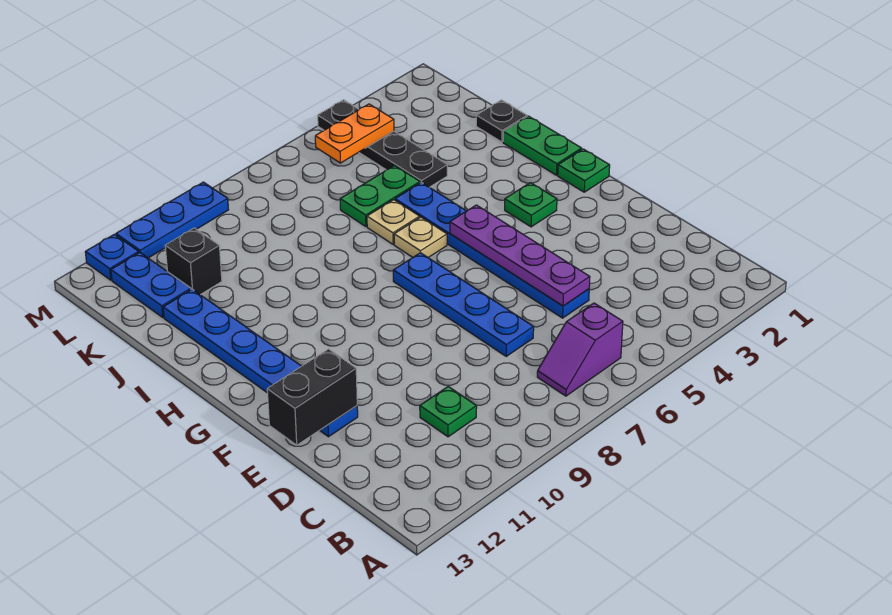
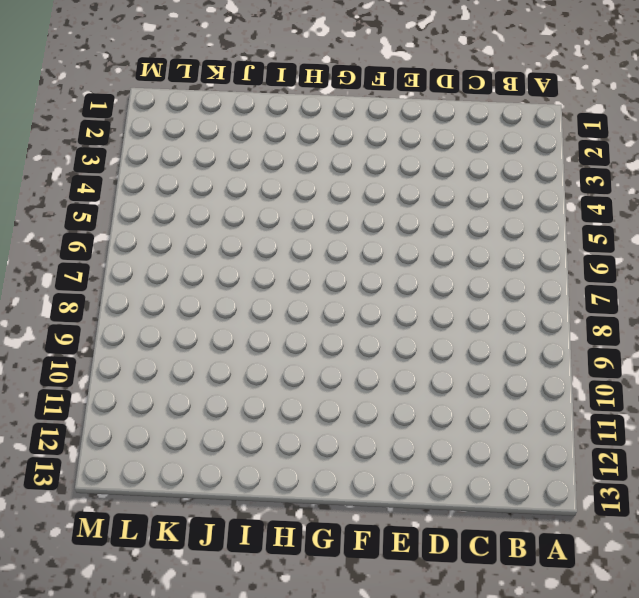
none -> purple slope B6:B7 level 1 top 6
none -> green plate C10 level 1
none -> blue plate D5:I5 level 1

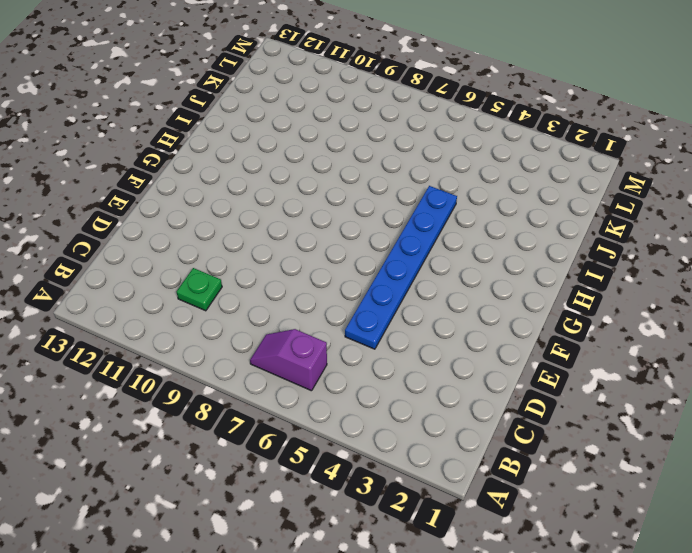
none -> blue plate D7:G7 level 1
none -> blue plate E12:J12 level 1
none -> green plate G1 level 1

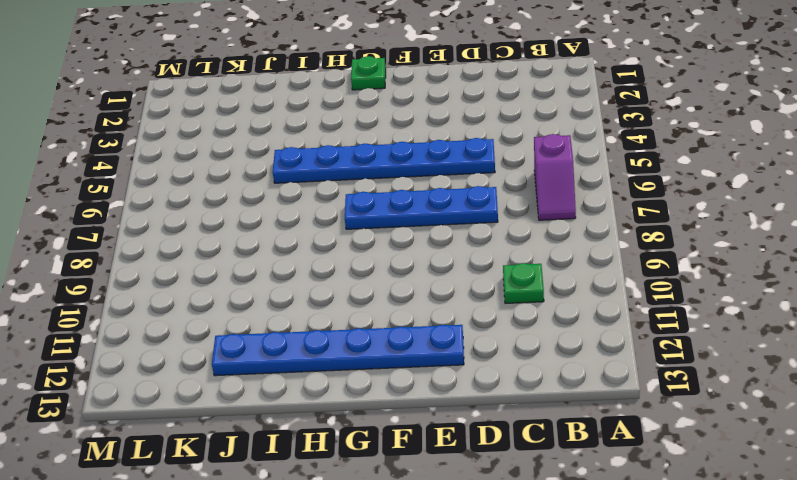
none -> green plate G3 level 1
none -> green plate H1:I1 level 1
none -> tan plate H6 level 1

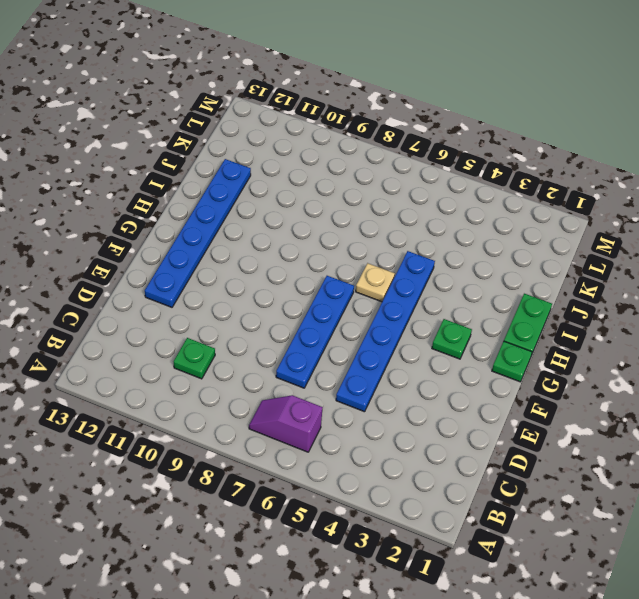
none -> tan plate I6 level 1
none -> black plate J1 level 1
none -> black plate J4:M4 level 1

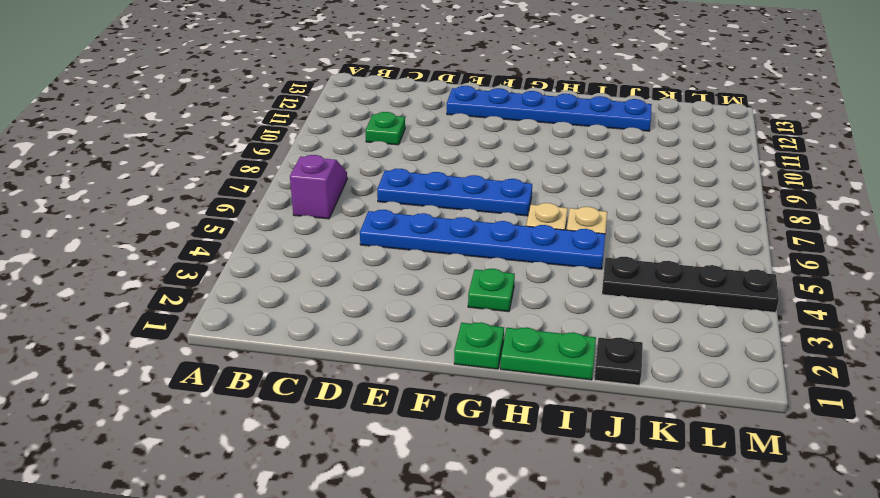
none -> green plate J5:J6 level 1
none -> black brick K11 level 1
none -> blue plate K12:L12 level 1

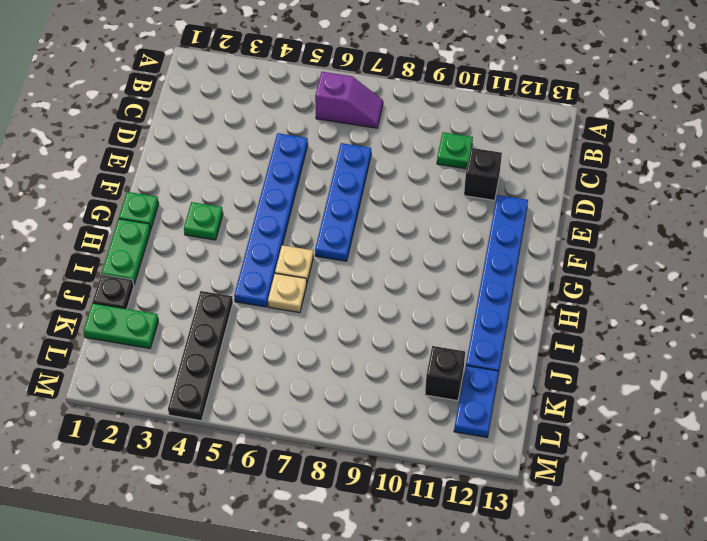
black brick D11 level 1 -> none
green plate K1:K2 level 1 -> green plate J5:J6 level 1
none -> blue plate M9:M11 level 1
none -> blue plate M12 level 1
none -> purple plate D5:G5 level 2

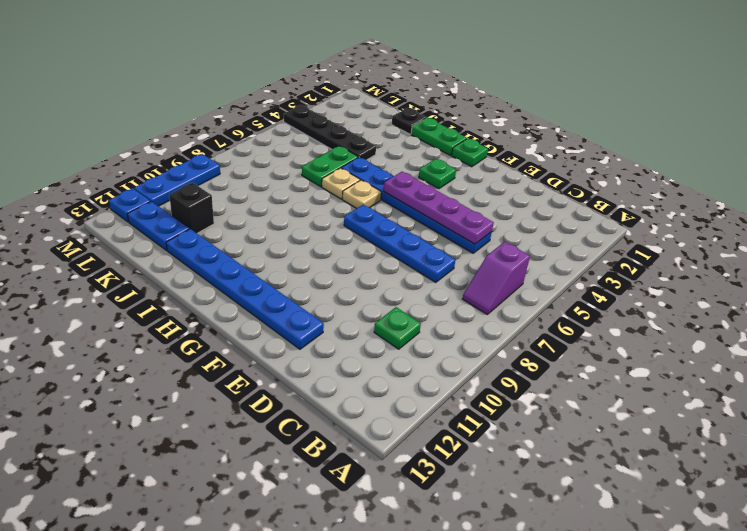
none -> black brick E12:E13 level 2
none -> orange plate L4:L5 level 2

